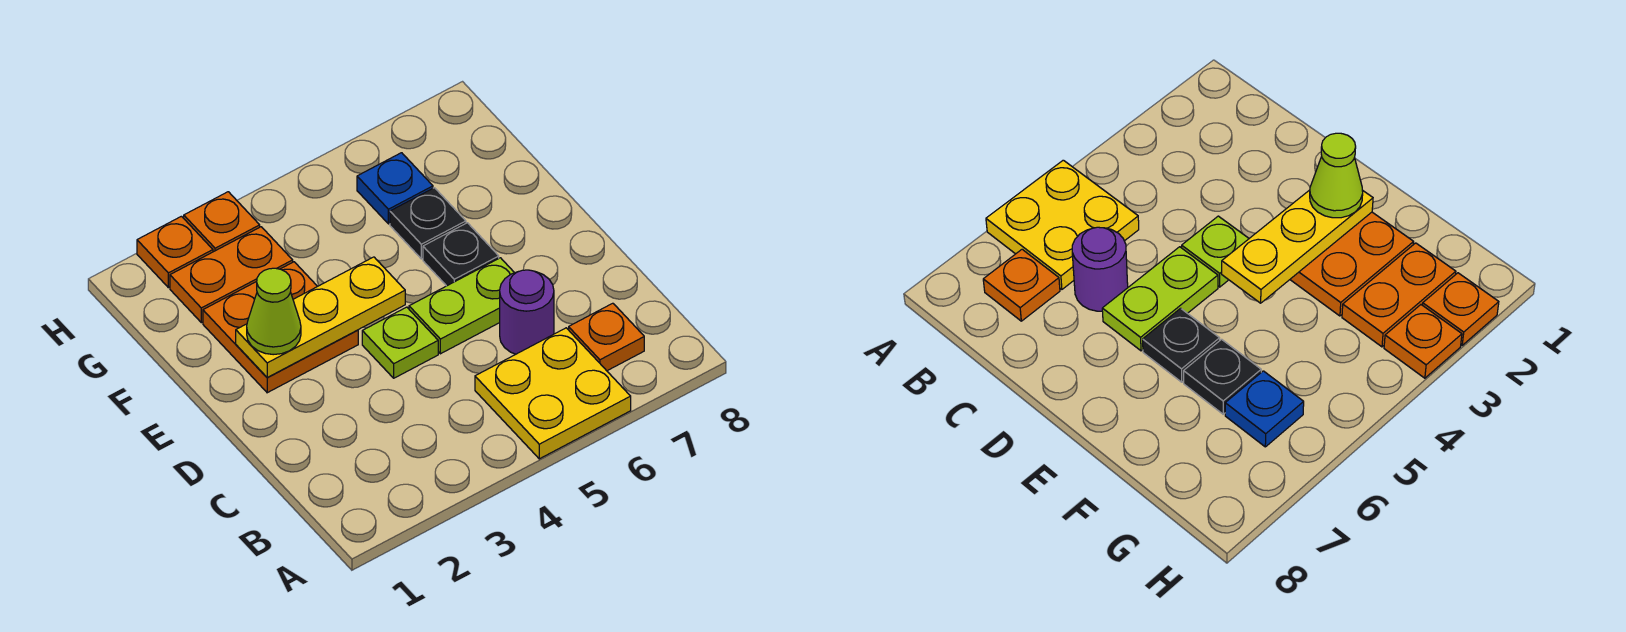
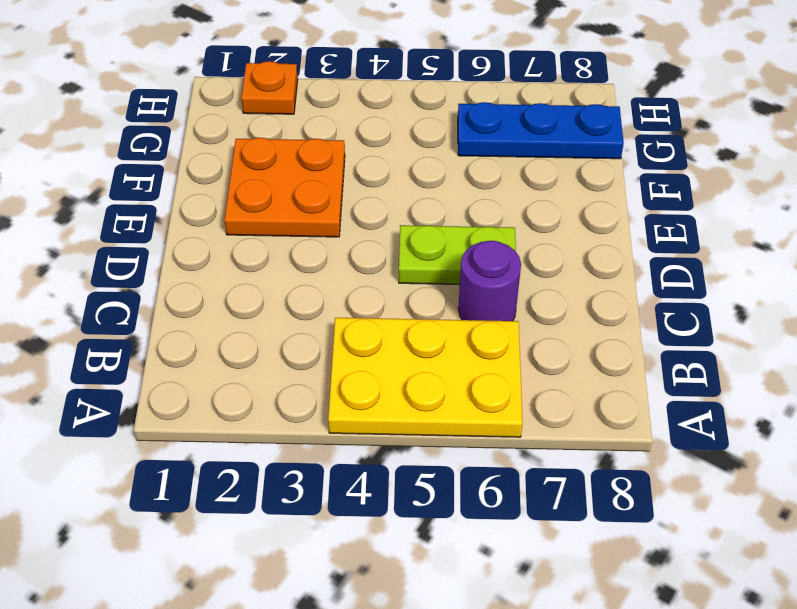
yellow plate A4:B6 level 1 -> yellow plate A5:B6 level 1
blue plate G6:G8 level 1 -> blue plate G6 level 1
none -> orange plate B7 level 1
none -> lime plate D4 level 1
none -> black plate E6 level 1

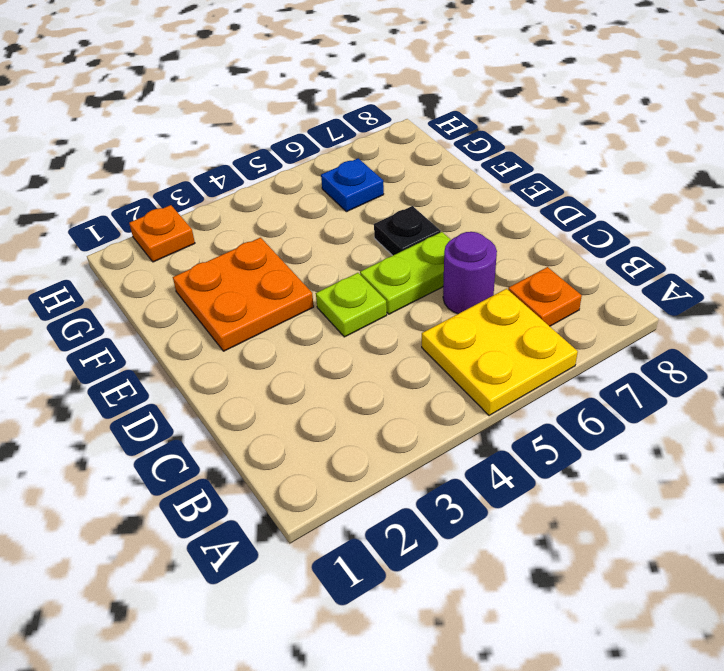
none -> black plate F6 level 1
none -> orange plate G2:G3 level 1
none -> orange plate H3 level 1

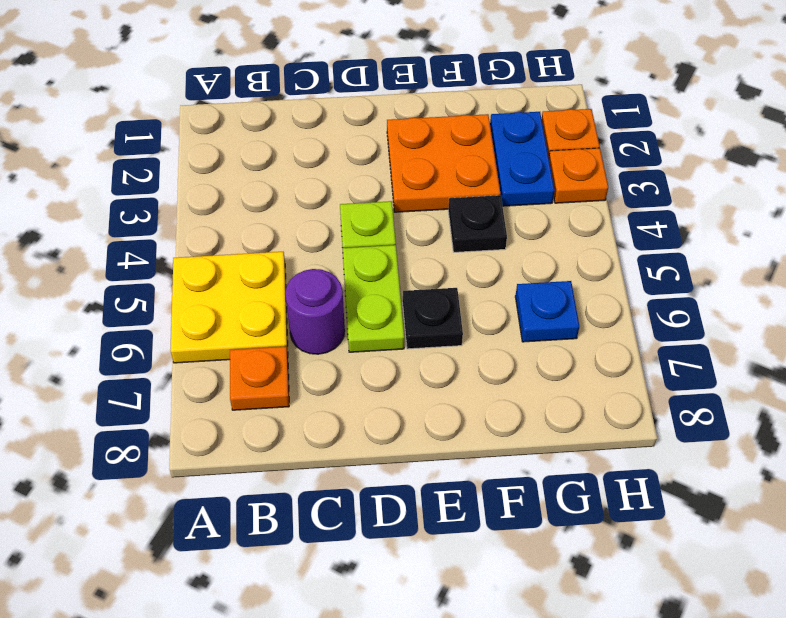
black plate F4 level 1 -> black plate F6 level 1
blue plate G2:G3 level 1 -> orange plate G2:G3 level 1
none -> yellow plate E2:E4 level 2
none -> lime cone E2 level 3

